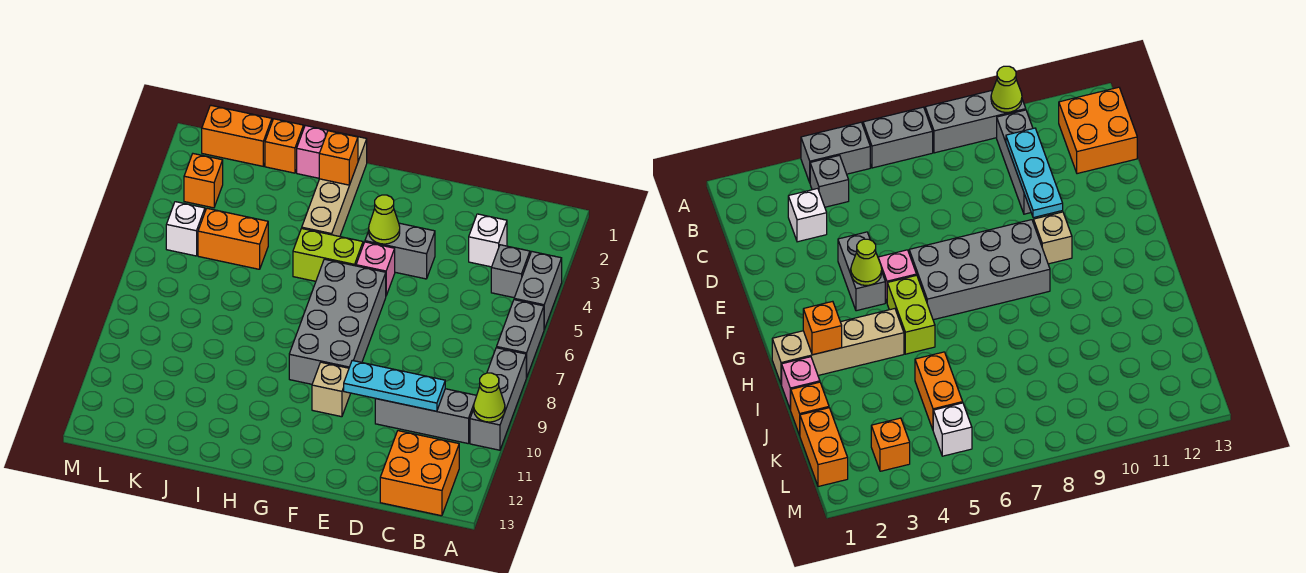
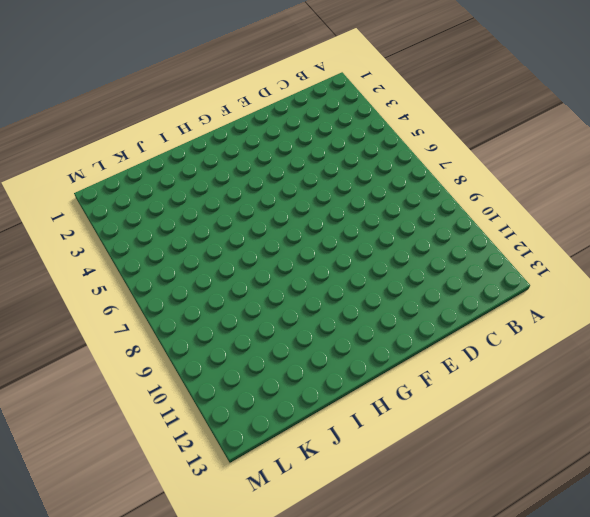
none -> grey brick A4:A5 level 1
none -> grey brick A6:A7 level 1
none -> grey brick A8:A10 level 1

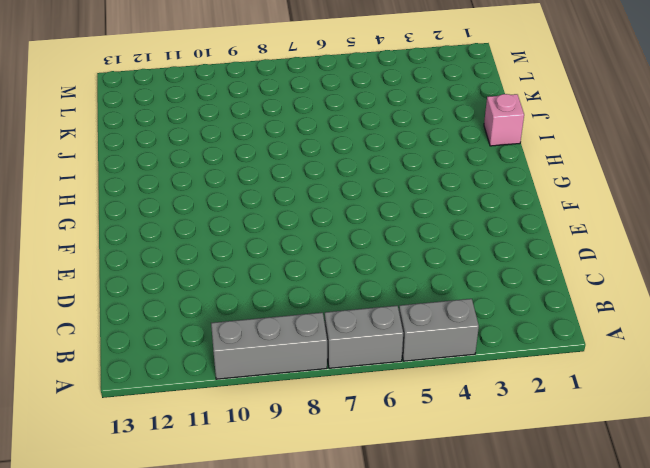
none -> grey brick B4 level 1
none -> grey brick B10:D10 level 1
none -> orange brick B12:C13 level 1

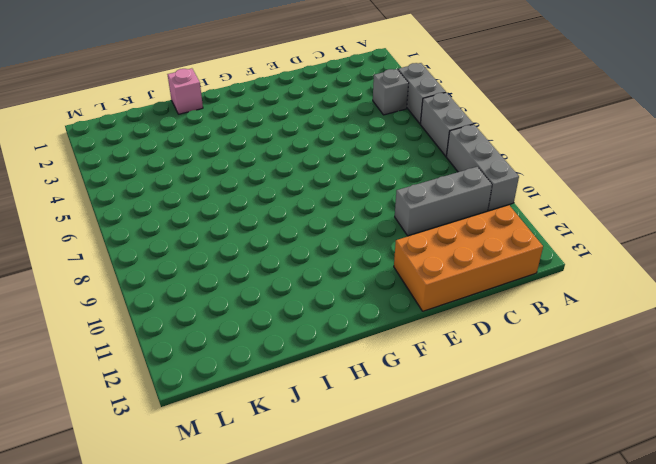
orange brick B12:E13 level 1 -> orange brick B12:C13 level 1
none -> white brick C3 level 1
none -> grey brick E4:F4 level 1
none -> pink brick F5 level 1

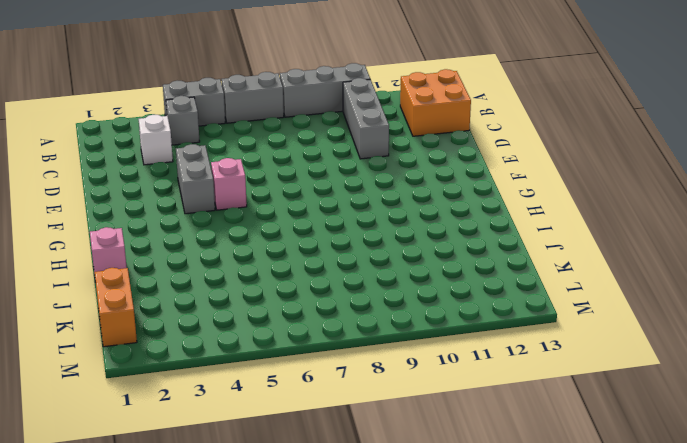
none -> grey brick F6:G9 level 1
none -> tan brick F10 level 1
none -> lime brick G5:H5 level 1

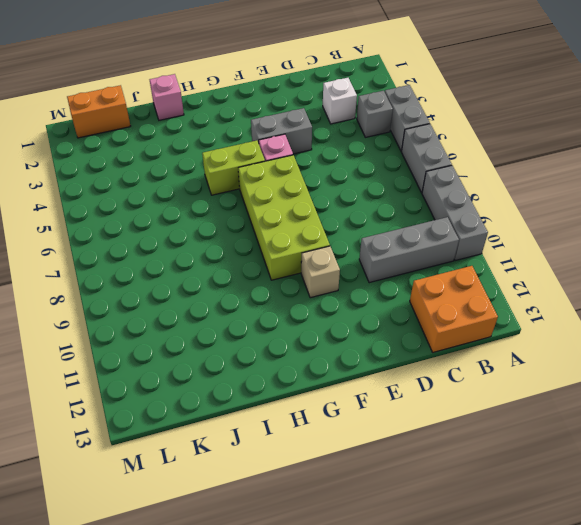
lime brick F6:G9 level 1 -> grey brick F6:G9 level 1
none -> tan brick H1:H4 level 1
none -> orange brick J1 level 1
none -> orange brick J5:K5 level 1

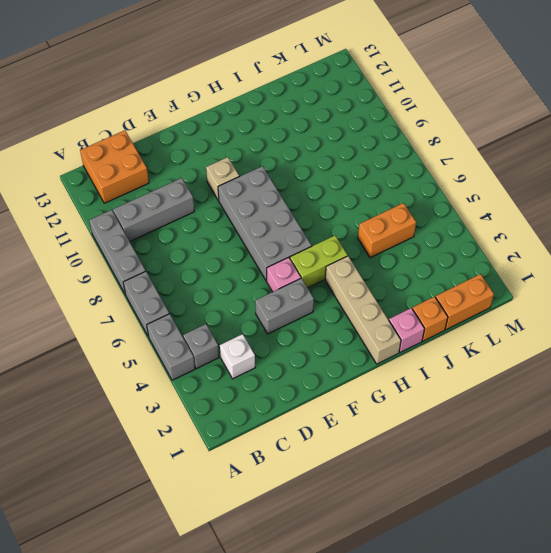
none -> orange brick L3 level 1
none -> white brick L5 level 1
none -> lime cone A10 level 2

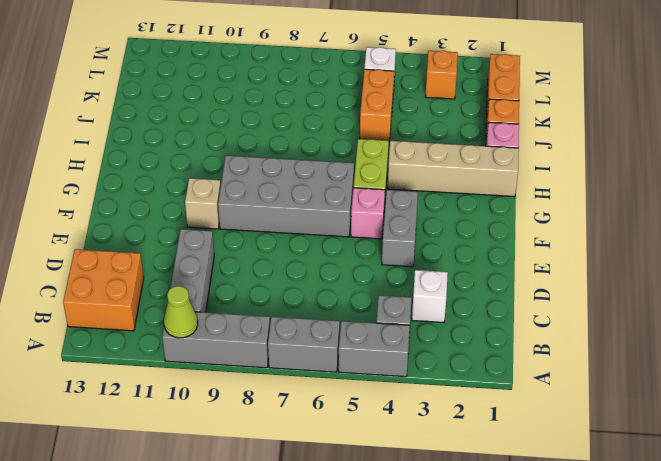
none -> cyan plate C10:E10 level 2
none -> lime cone F4 level 2
none -> orange brick H2 level 2

